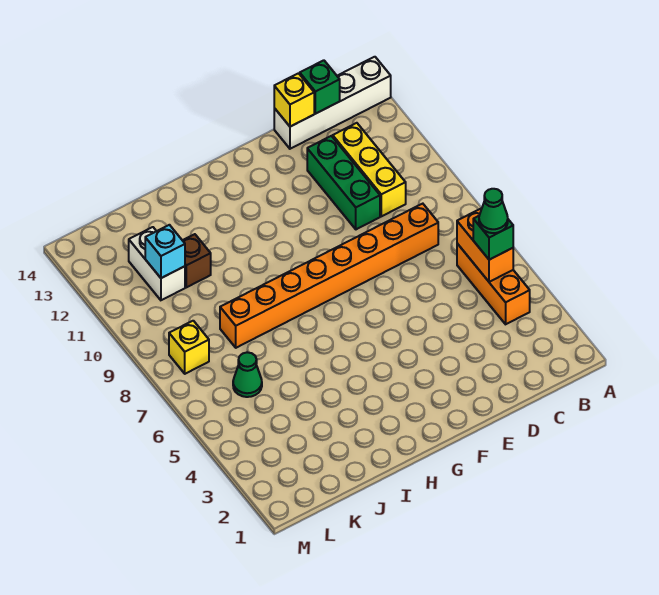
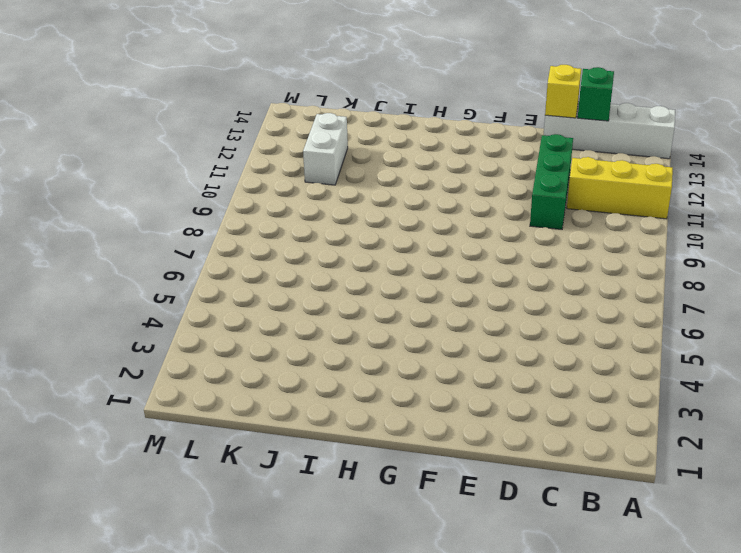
yellow brick A11:C11 level 1 -> yellow brick C10:C12 level 1
none -> orange brick B4:B6 level 1
none -> orange brick C8:J8 level 1
none -> brown brick J11 level 1

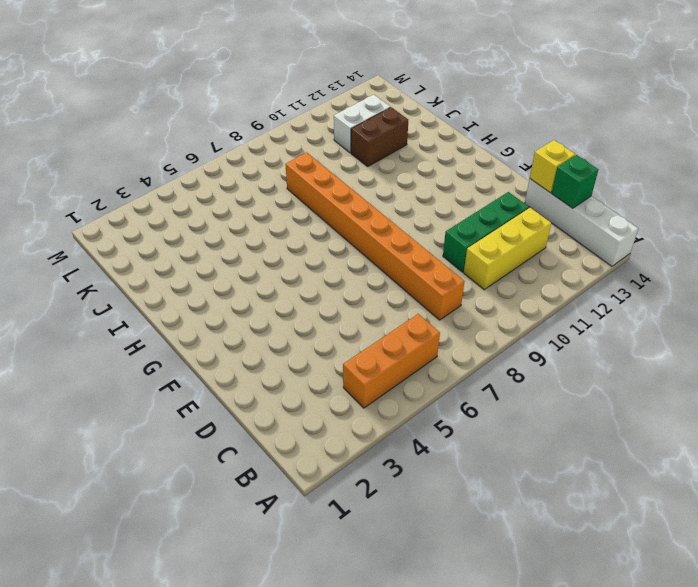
brown brick J11:J12 level 1 -> brown brick J11 level 1
none -> green cone K6 level 1
none -> yellow brick L8 level 1
none -> orange brick B5:B6 level 2

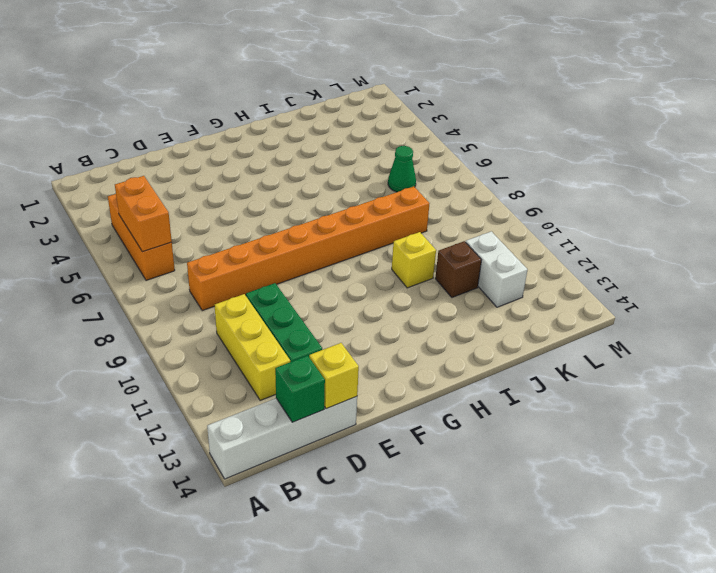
yellow brick I10 level 1 -> yellow brick L8 level 1
none -> cyan brick K11 level 2
none -> green brick B5 level 3
none -> green cone B5 level 4

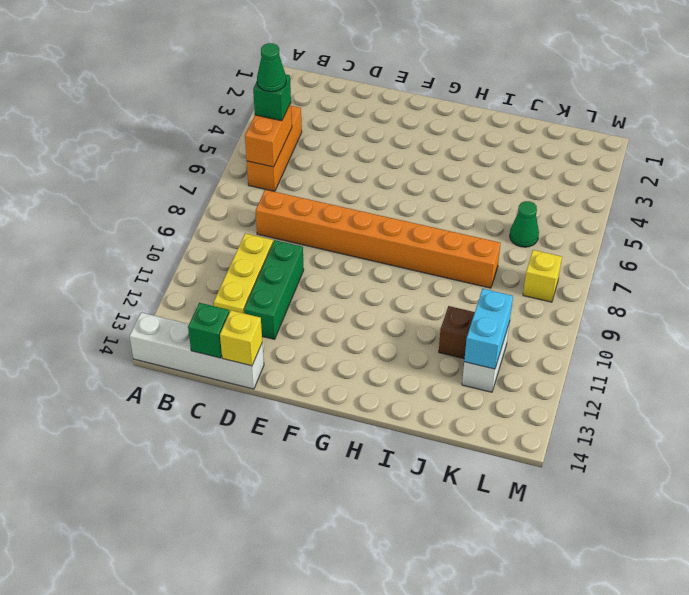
cyan brick K11:K12 level 2 -> cyan brick K11 level 2

